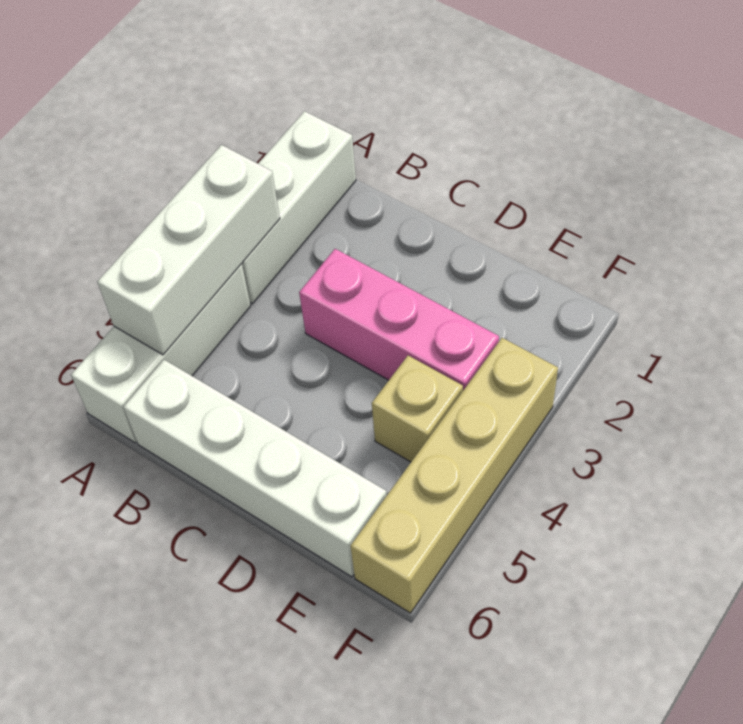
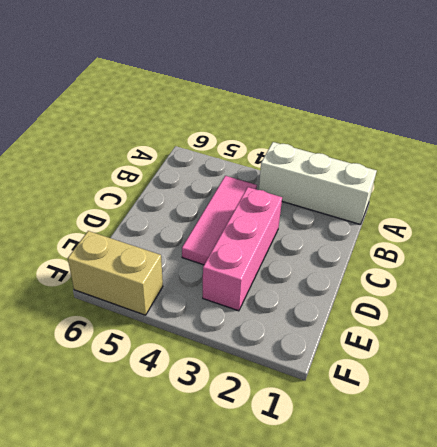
pink tile B4:D4 level 1 -> none
tan brick F5:F6 level 1 -> tan brick F3:F6 level 1
none -> white brick A4:A6 level 1
none -> white brick B6:E6 level 1

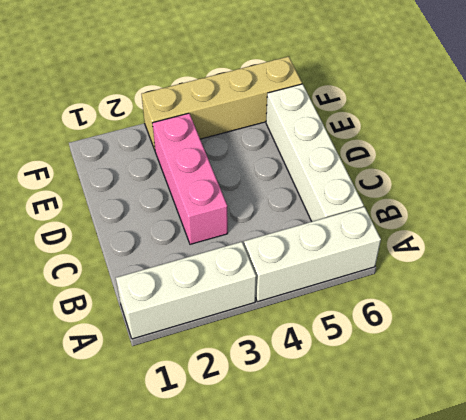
none -> tan brick E4 level 1
none -> white brick A3:A5 level 2

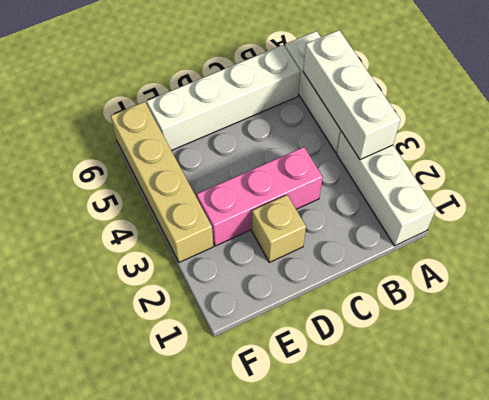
tan brick D2 level 1 -> tan brick E4 level 1

